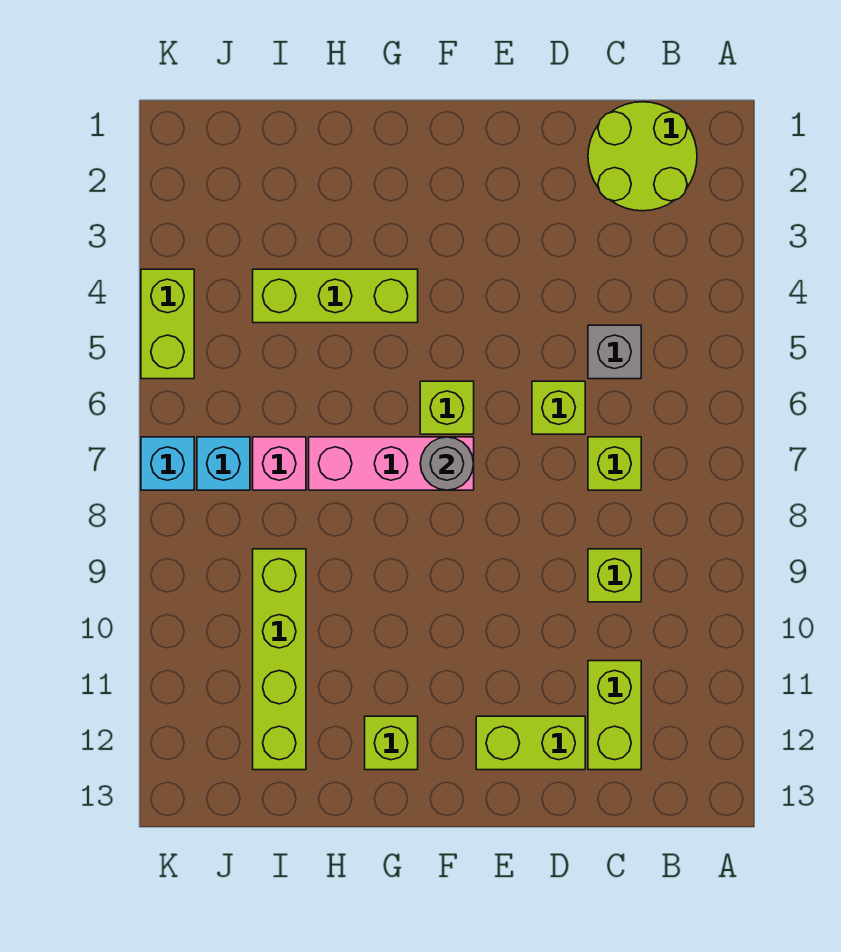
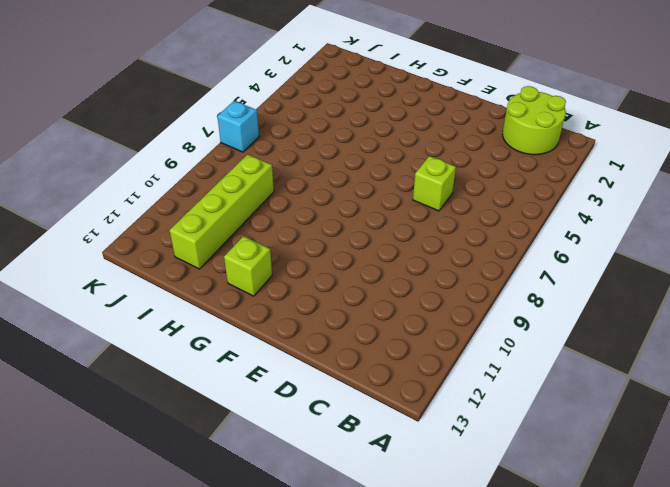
none -> grey brick C5 level 1
none -> lime brick C7 level 1
none -> lime brick C9 level 1

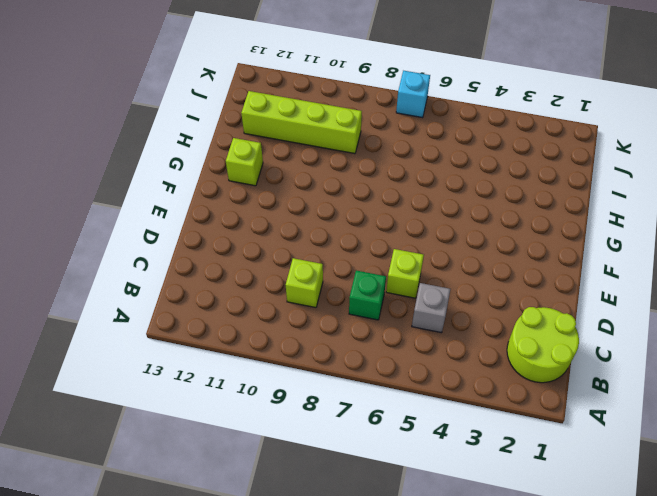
green brick C7 level 1 -> lime brick C7 level 1
none -> lime brick C11:C12 level 1
none -> lime brick D12:E12 level 1
none -> lime brick F6 level 1

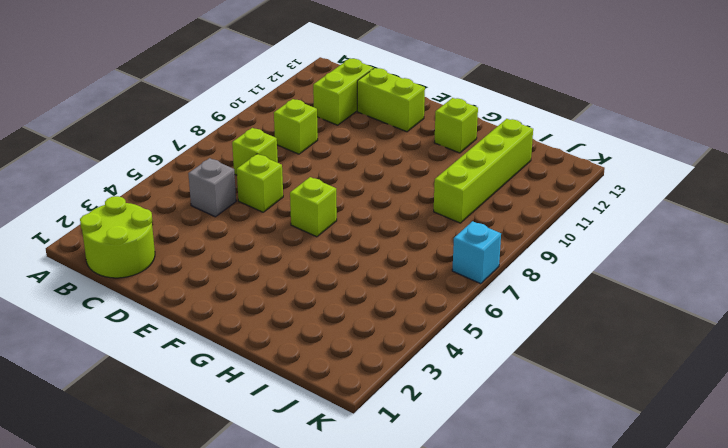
none -> pink brick F7:H7 level 1
none -> lime brick G4:I4 level 1
none -> pink brick I7 level 1

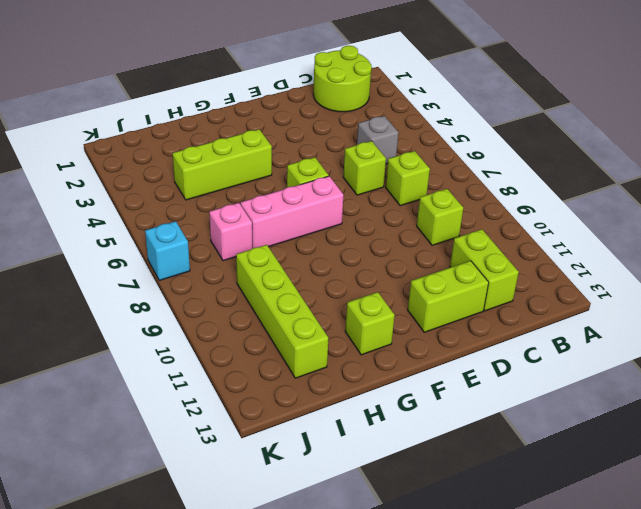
none -> cyan brick J7 level 1
none -> lime brick K4:K5 level 1
none -> grey round brick F7 level 2

